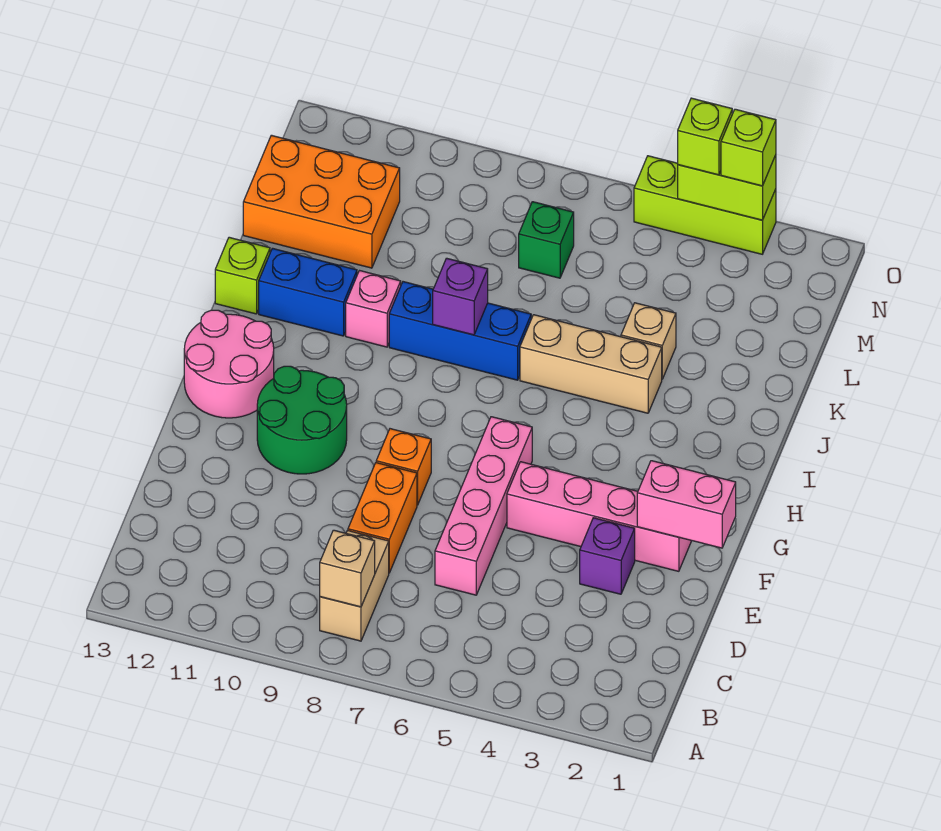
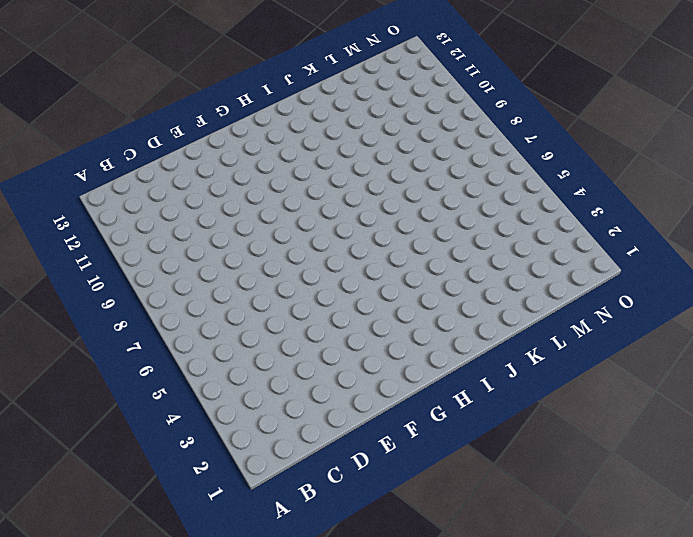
none -> tan brick B8:C8 level 1
none -> pink brick D6:G6 level 1
none -> orange brick D8:E8 level 1

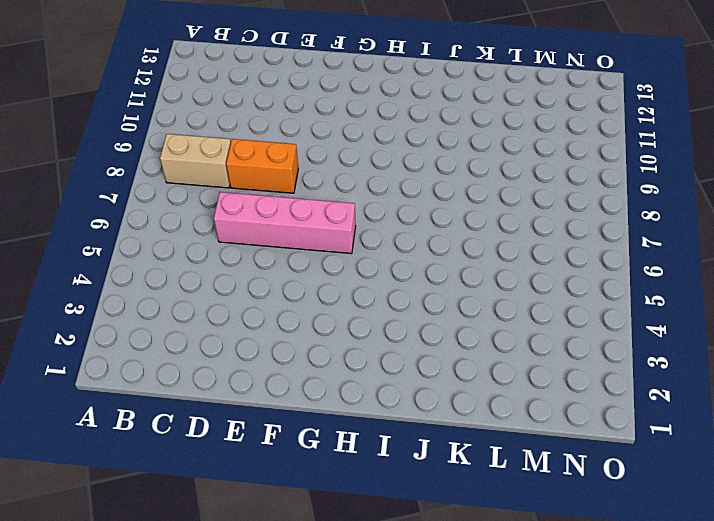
none -> purple brick E3 level 1
none -> pink brick F2:F5 level 1
none -> orange brick F8 level 1

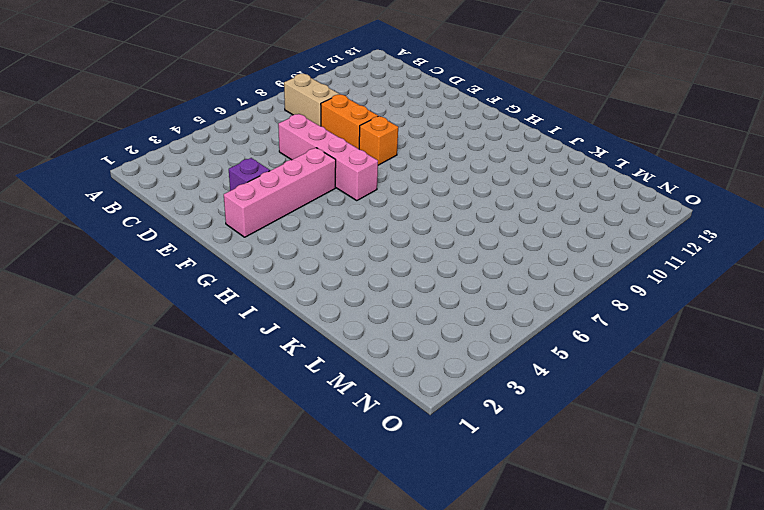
none -> green round brick F10:G11 level 1
none -> pink round brick G12:H13 level 1
none -> tan brick J4:J6 level 1

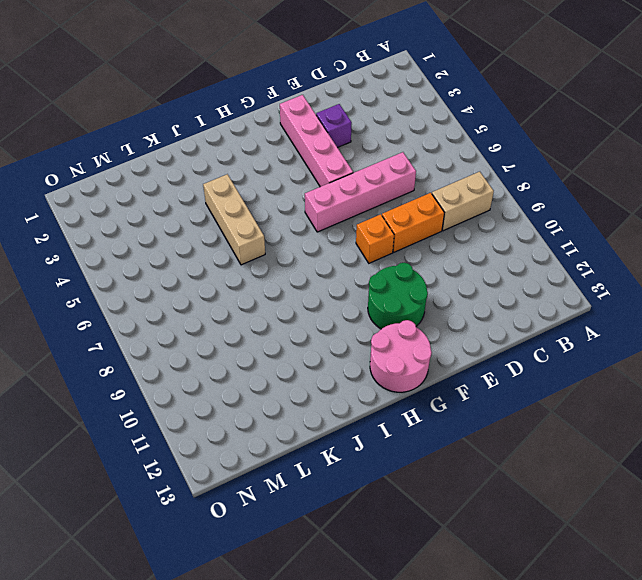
none -> blue brick J7:J9 level 1
none -> pink brick J10 level 1
none -> blue brick J11:J12 level 1

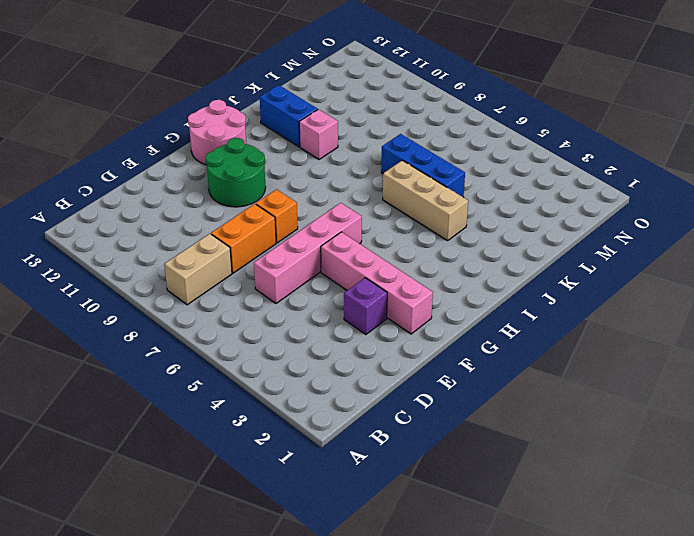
blue brick K5:K7 level 1 -> blue brick J7:J9 level 1
none -> lime brick J13 level 1
none -> tan brick K4 level 1
none -> orange brick L11:M13 level 1

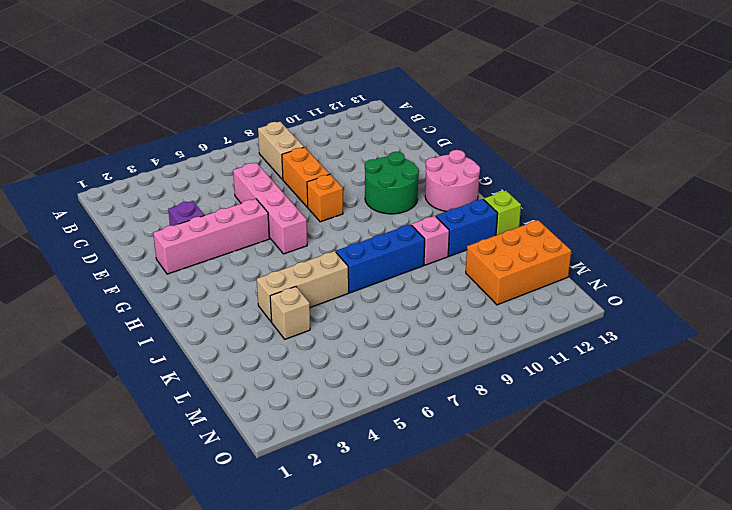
none -> green brick M7 level 1
none -> lime brick O3:O5 level 1
none -> tan brick B8 level 2

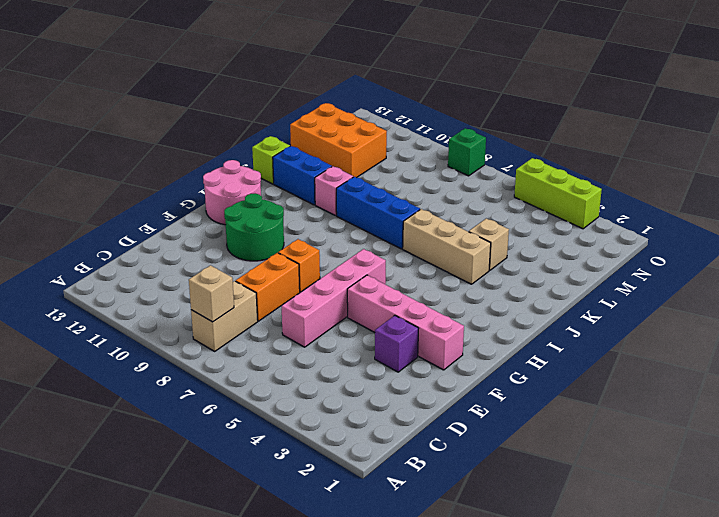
green brick O8 level 1 -> green brick M7 level 1
none -> pink brick F1:F2 level 2
none -> purple brick J8 level 2
none -> lime brick O3:O4 level 2

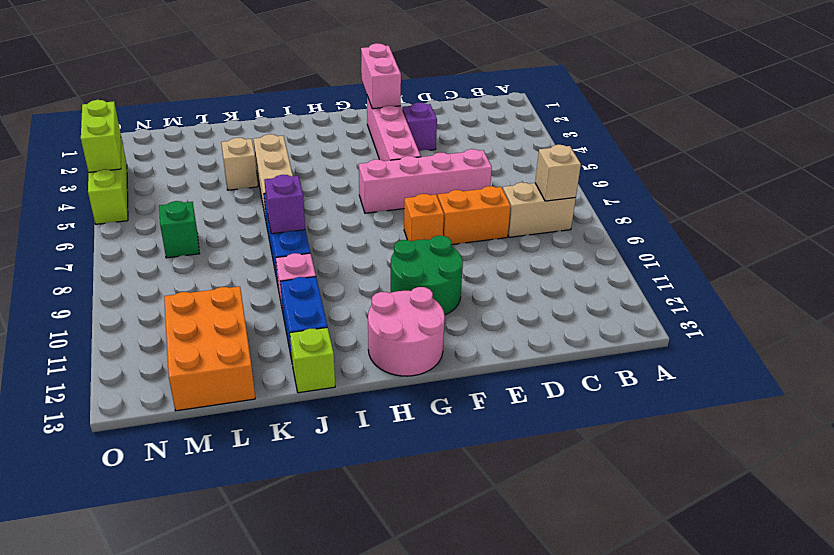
none -> lime brick O3 level 3
none -> lime brick O4 level 3

